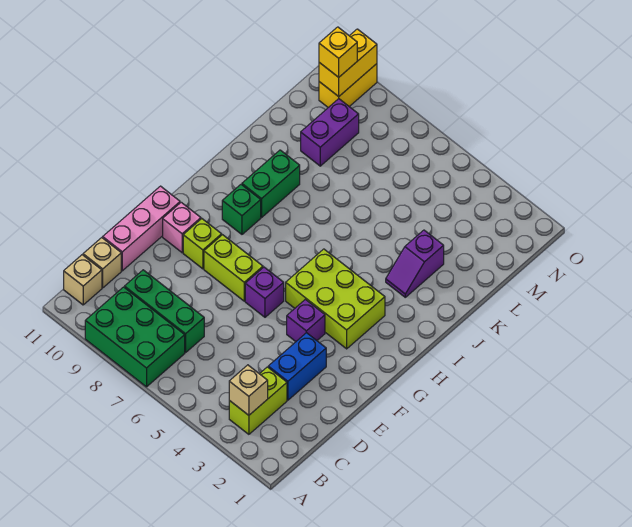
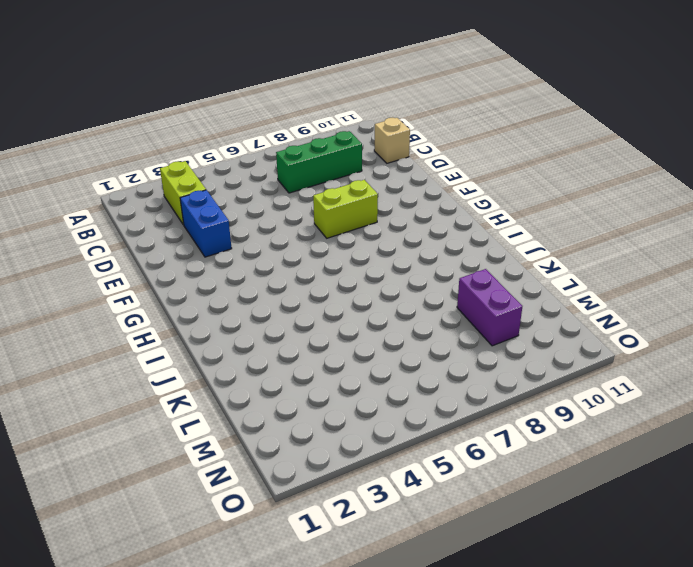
none -> green brick A7:B9 level 1
none -> tan brick B11 level 1
none -> pink brick D11:F11 level 1

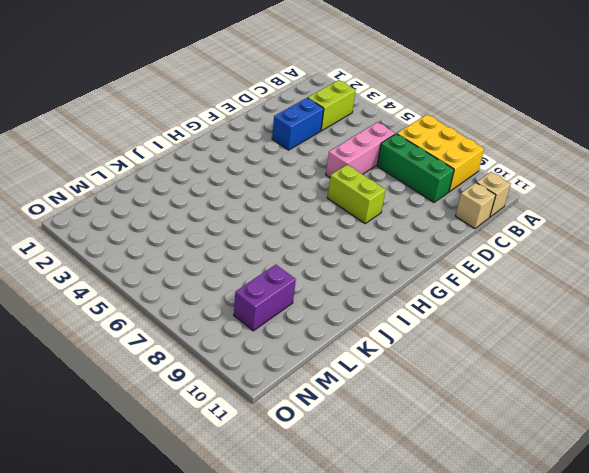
yellow brick A7:B9 level 1 -> green brick A7:B9 level 1
pink brick C6:E6 level 1 -> pink brick D11:F11 level 1
none -> purple brick F4 level 1
none -> purple brick F6 level 1
none -> lime brick F9 level 1

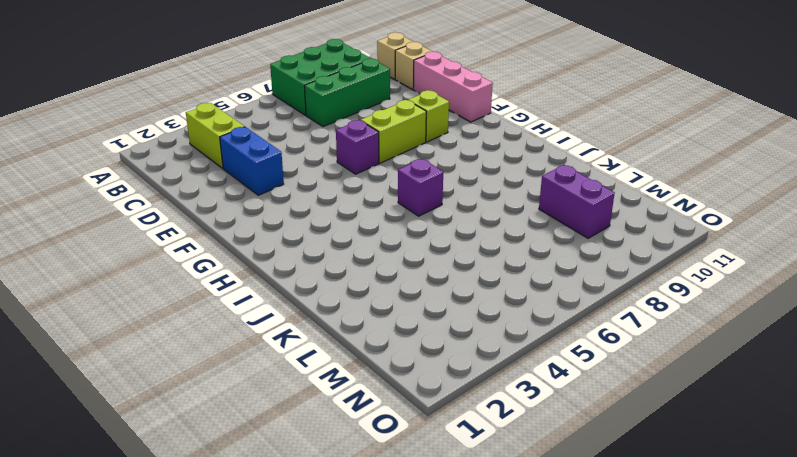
purple brick I6 level 1 -> purple brick F4 level 1
none -> pink brick F10 level 1
none -> lime brick G3:H5 level 1
none -> green brick H9 level 1

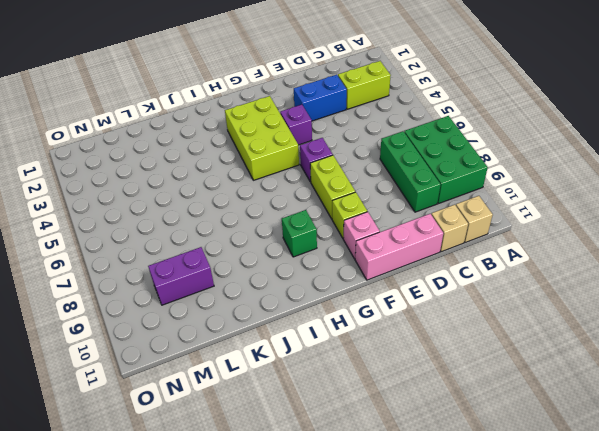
none -> green brick I9:J9 level 1
none -> purple slope J3:K3 level 1 top K
none -> yellow brick N10:O10 level 1

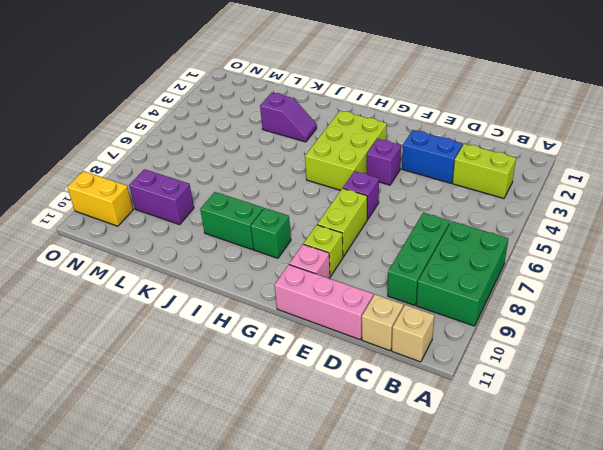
none -> tan brick B3 level 2
none -> yellow brick N10:O10 level 2
none -> yellow brick N10 level 3

